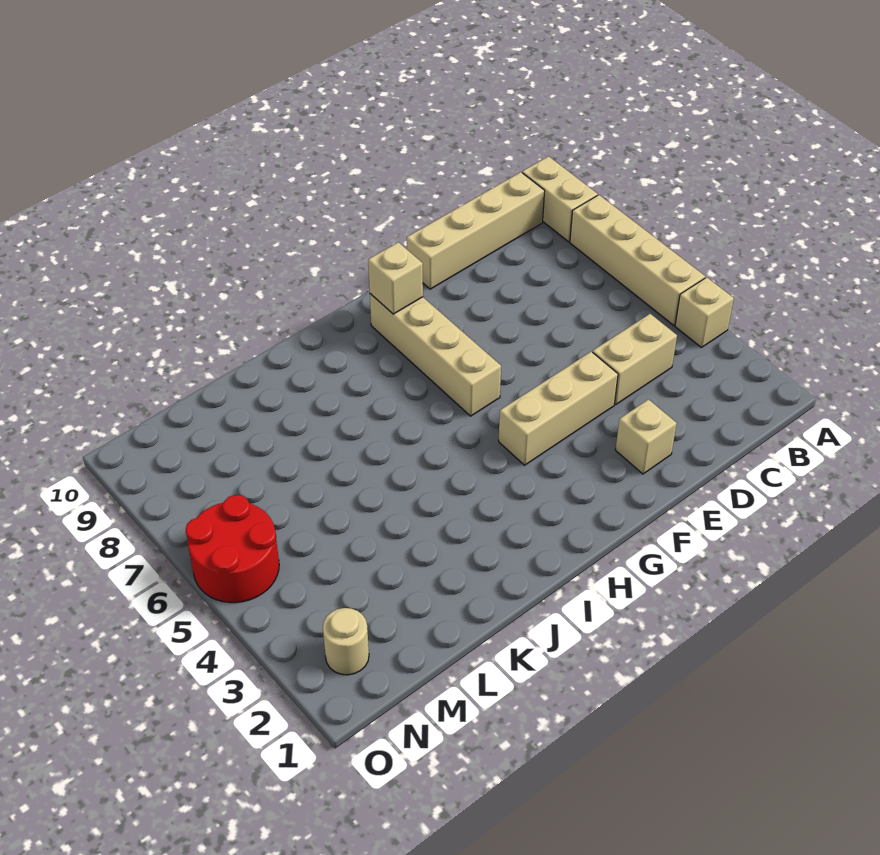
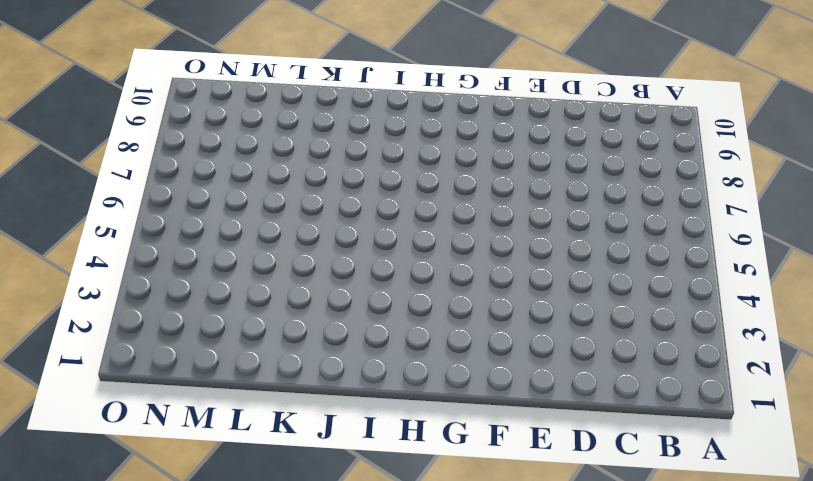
none -> tan brick A4 level 1
none -> tan brick A5:A8 level 1

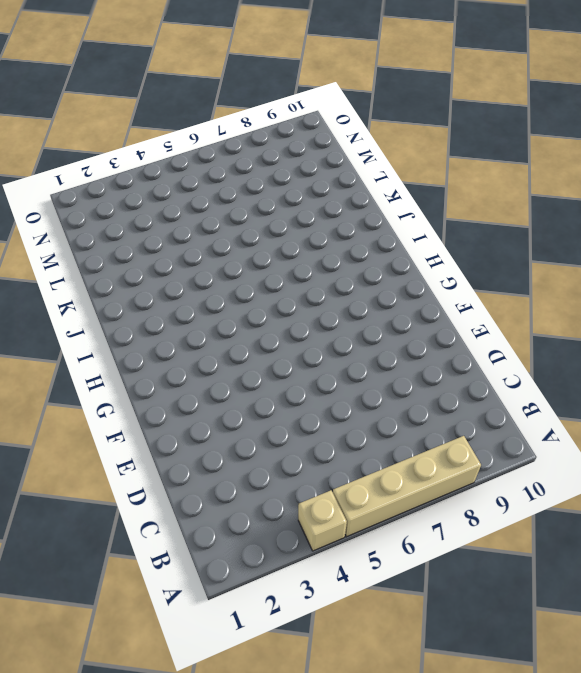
none -> tan brick A9:A10 level 1
none -> tan brick B10:E10 level 1

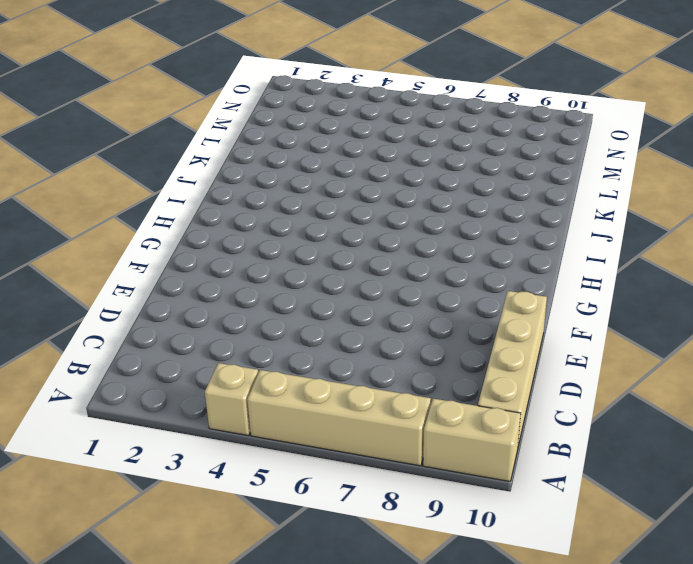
none -> tan brick C4:D4 level 1
none -> tan brick E2 level 1

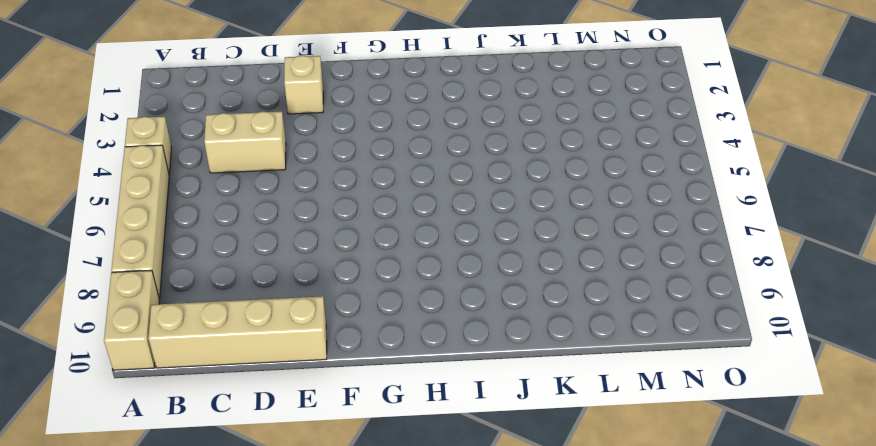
none -> tan brick E4:G4 level 1
none -> tan brick G6:G9 level 1

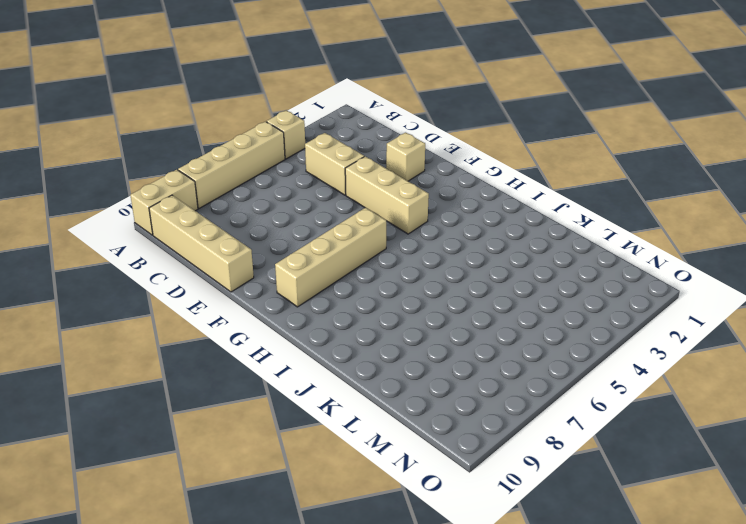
none -> tan round brick N2 level 1
none -> red round brick N5:O6 level 1

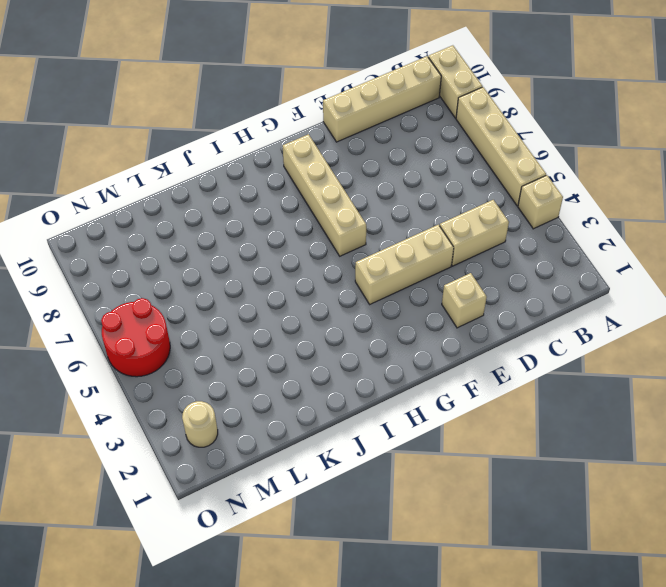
none -> tan brick G9 level 2

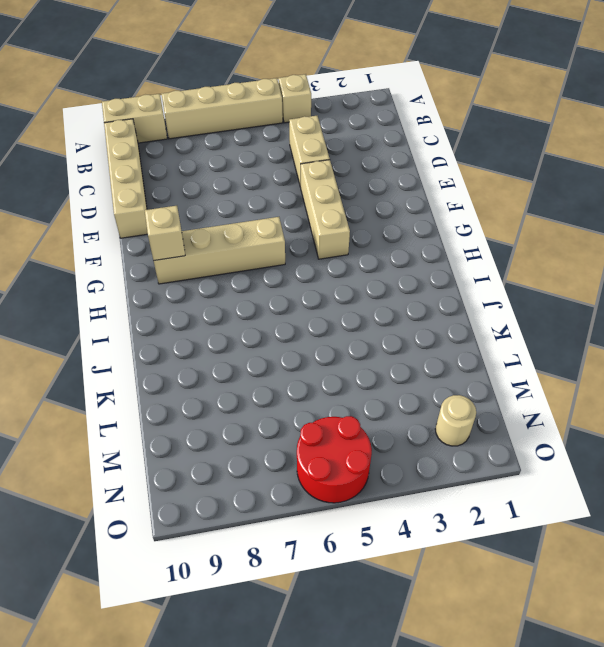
none -> tan brick E2 level 1

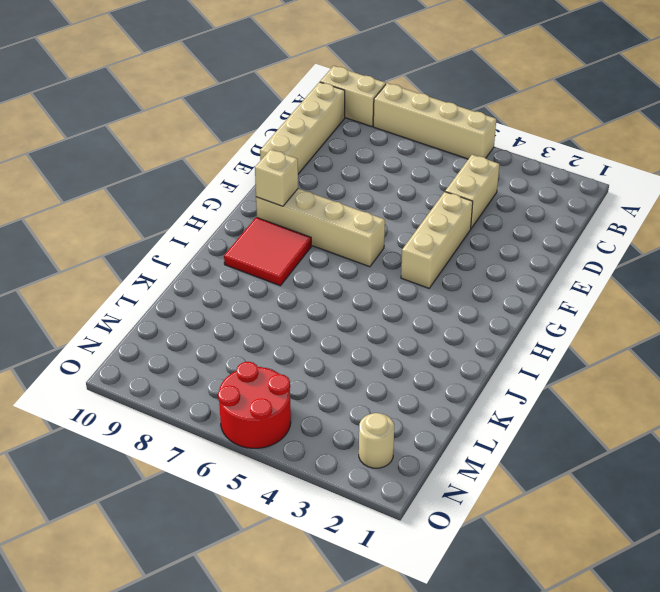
red tile H8:I9 level 1 -> none
none -> tan brick A4 level 1
none -> tan brick E2 level 1

